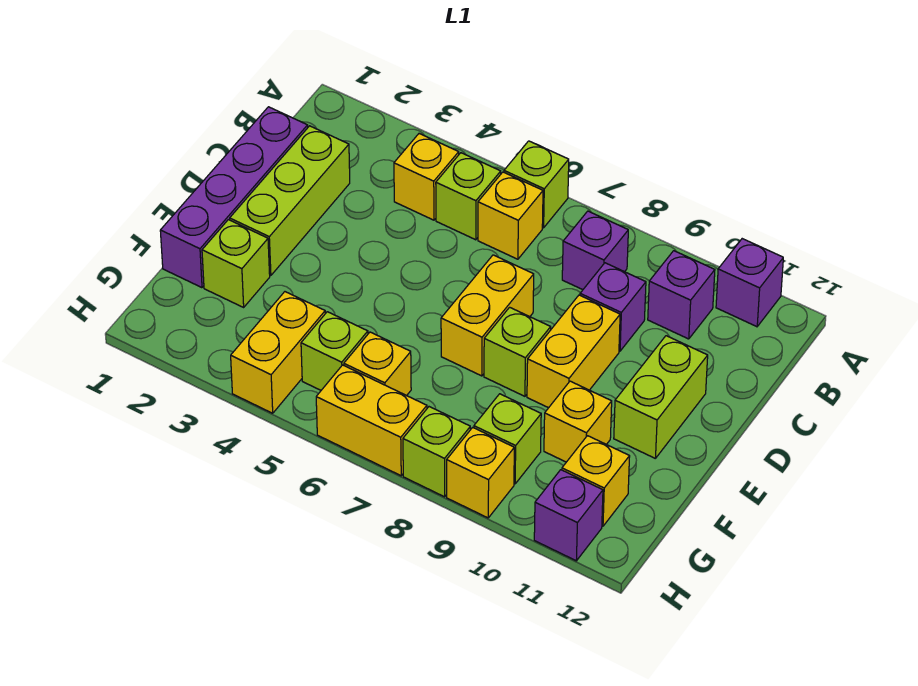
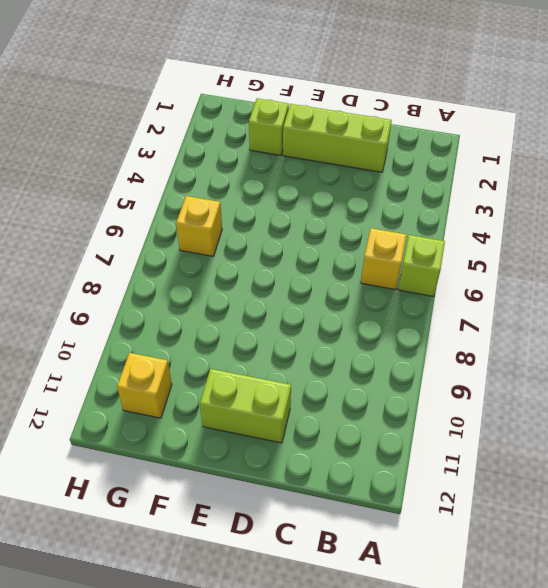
none -> purple brick A11 level 1
none -> yellow brick B4 level 1
none -> lime brick B5 level 1

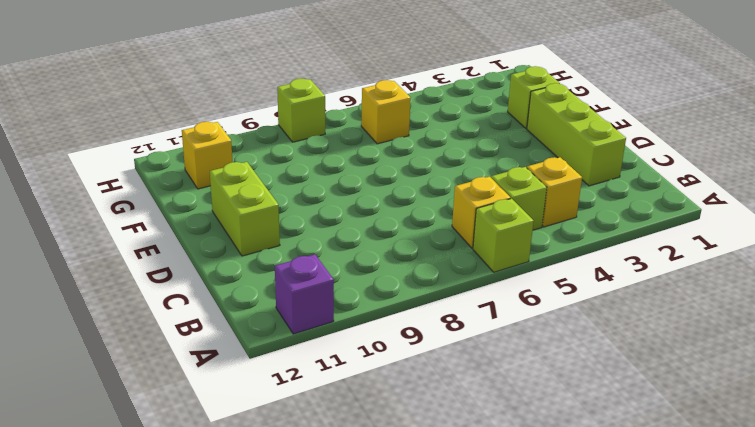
none -> purple brick B8 level 1
none -> purple brick B10 level 1
none -> purple brick C1:F1 level 1

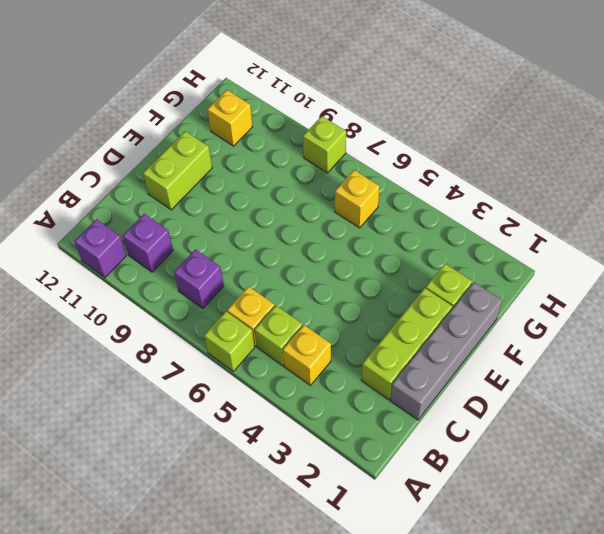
grey brick C1:F1 level 1 -> purple brick C1:F1 level 1
none -> purple brick C9 level 1
none -> yellow brick D7:E7 level 1
none -> yellow brick D9:E9 level 1

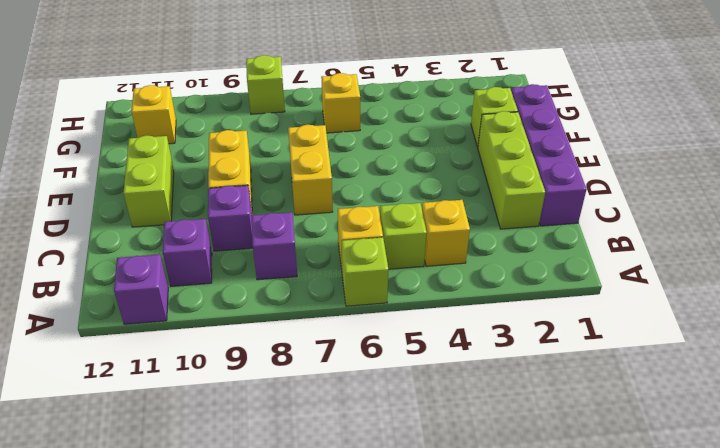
none -> lime brick E8 level 1
none -> yellow brick F10 level 1
none -> yellow brick G4:H4 level 1

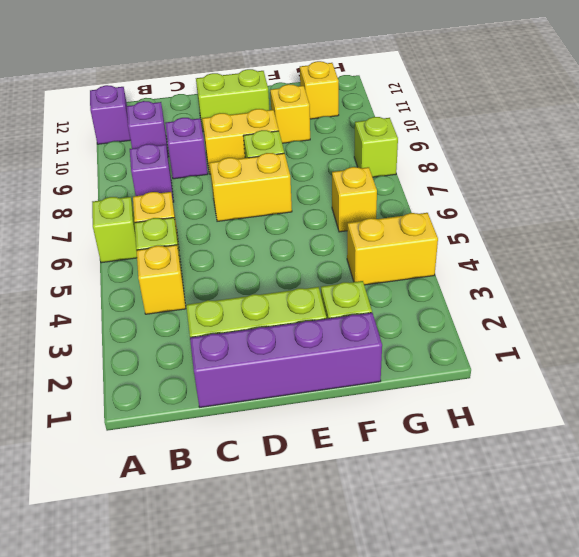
none -> lime brick G5 level 1
none -> lime brick G9 level 1
none -> yellow brick H6:H7 level 1

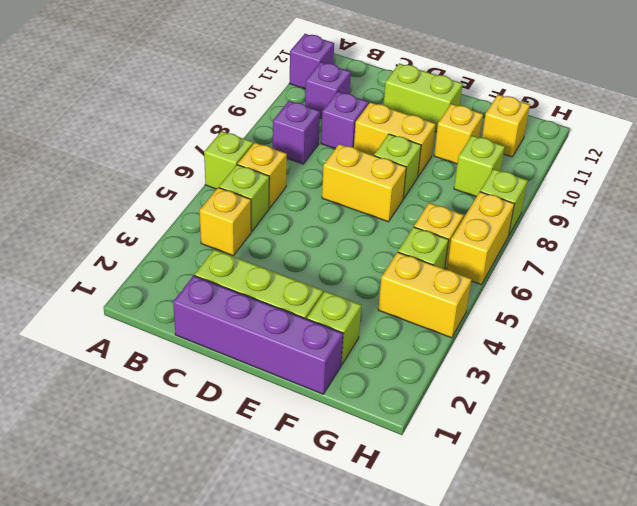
none -> yellow brick H9 level 1
none -> purple brick H11 level 1

